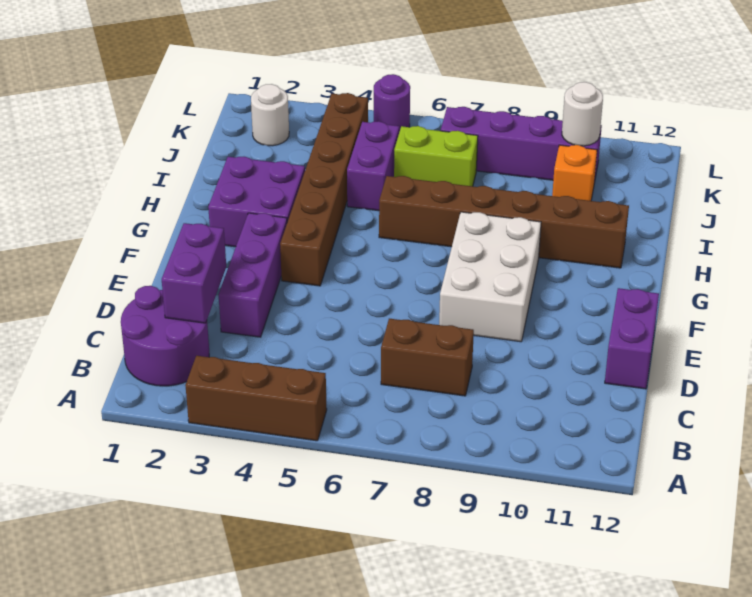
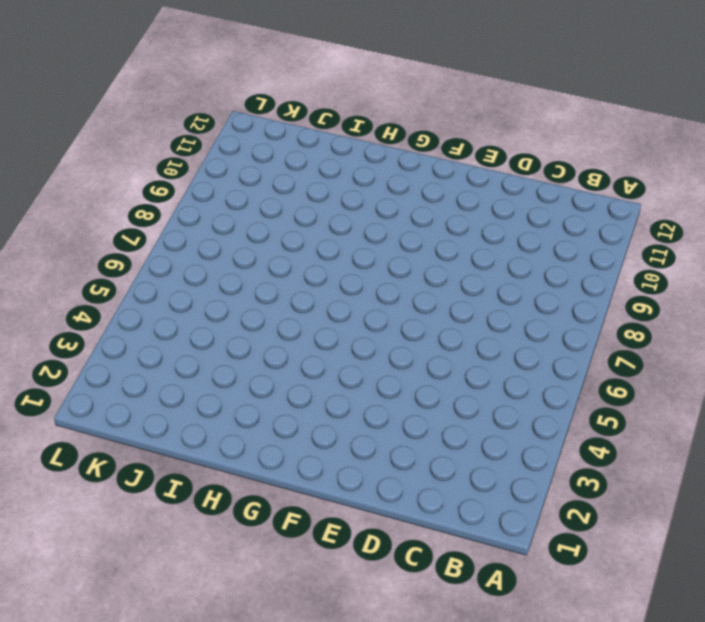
none -> brown brick A3:A5 level 1
none -> purple round brick B1:C2 level 1
none -> brown brick C7:C8 level 1

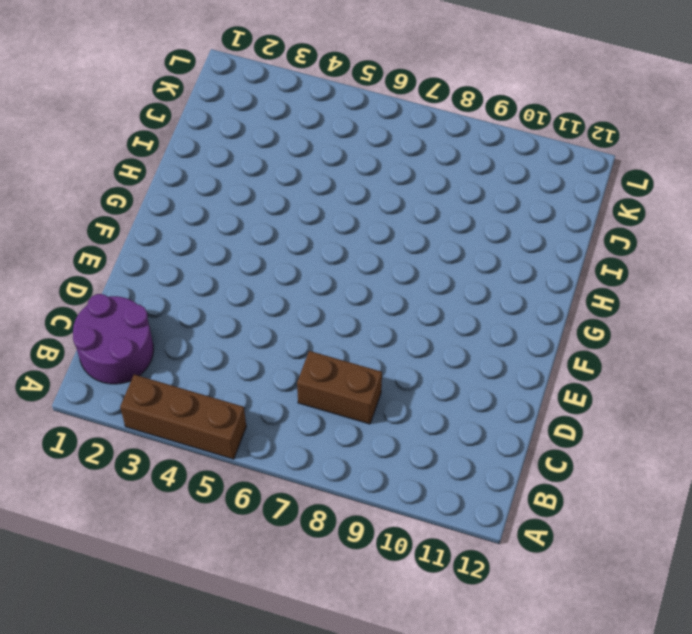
none -> purple brick D3:F3 level 1
none -> purple brick D12:E12 level 1
none -> white brick E8:G9 level 1

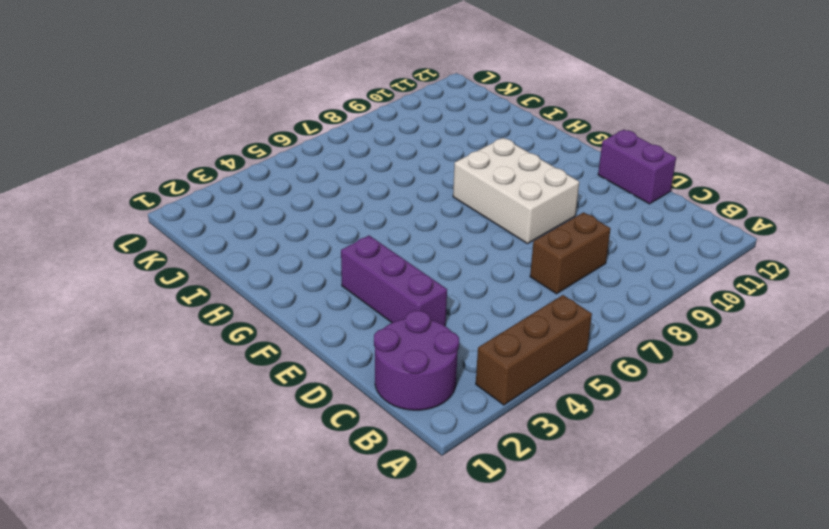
none -> brown brick F4:K4 level 1
none -> purple brick G2:H3 level 1
none -> brown brick H6:H11 level 1

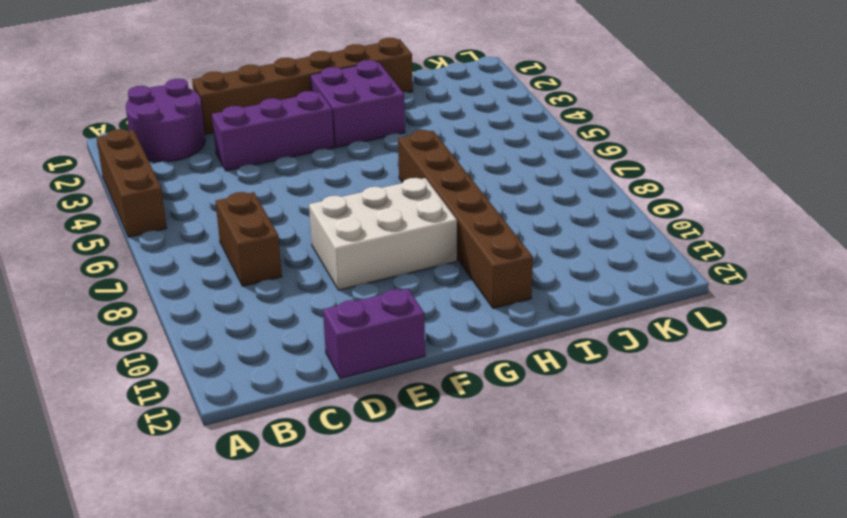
brown brick D1:I1 level 1 -> brown brick F4:K4 level 1
none -> purple brick I5:J5 level 1
none -> lime brick J6:J7 level 1
none -> orange brick J10 level 1

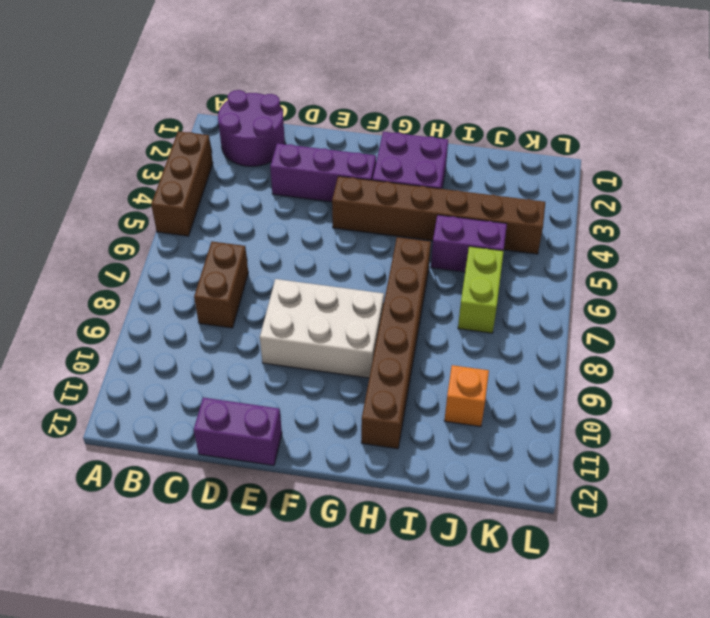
none -> white round brick K2 level 1
none -> purple brick K7:K10 level 1
none -> purple round brick L5 level 1

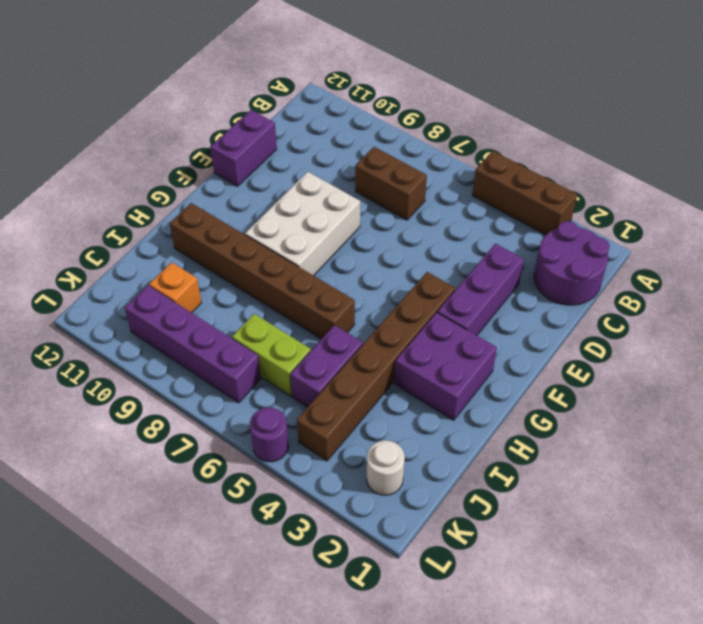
none -> purple brick C2:D2 level 2
none -> white round brick K10 level 2

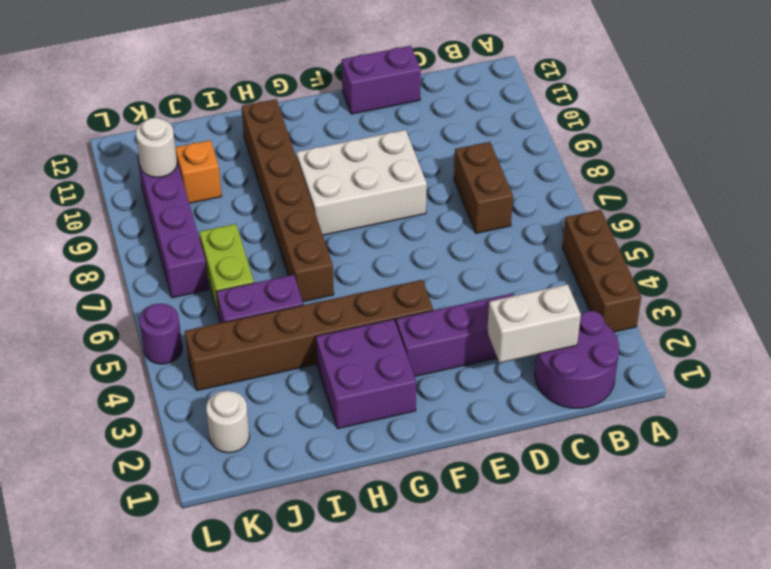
white brick C2:D2 level 2 -> purple brick C2:D2 level 2

